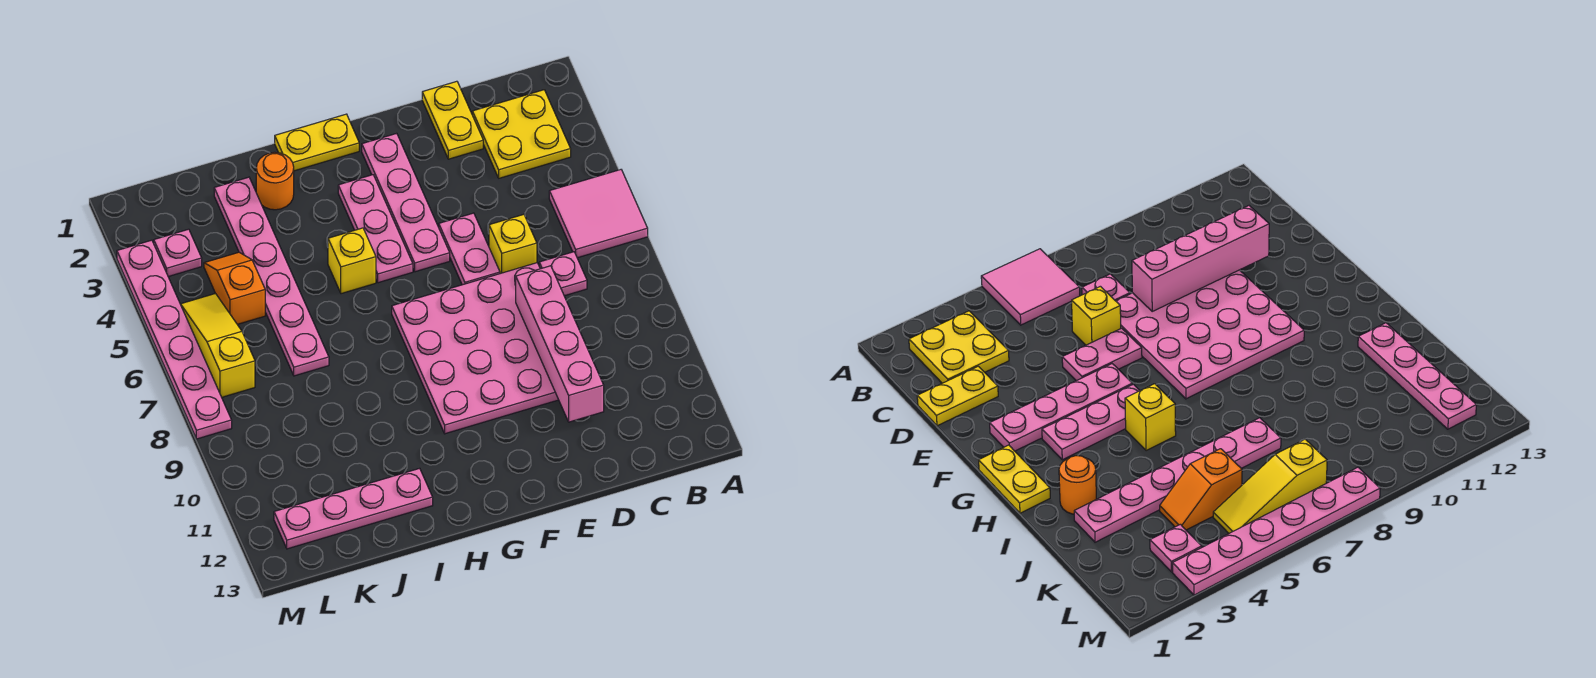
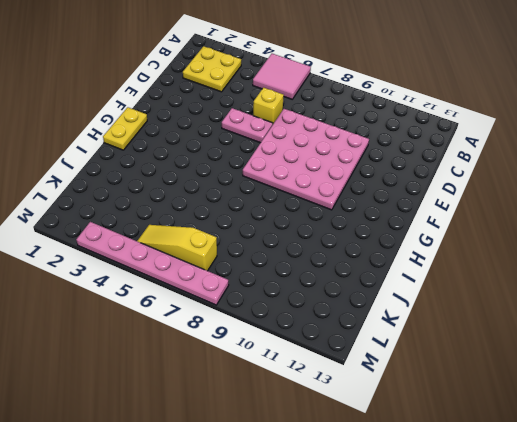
none -> pink plate C7 level 1
none -> yellow plate D1:D2 level 1
none -> pink plate F2:F5 level 1

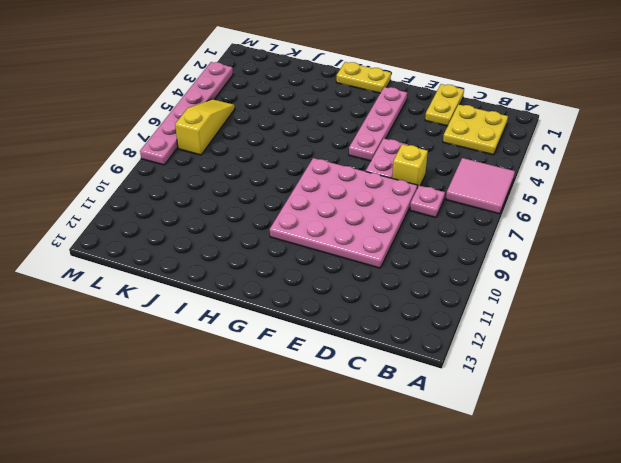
none -> pink plate G3:G5 level 1
none -> yellow brick H5 level 1
none -> orange round brick I2 level 1

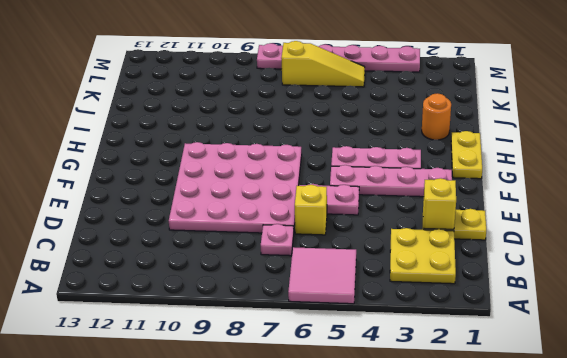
yellow brick D2 level 2 -> yellow brick H5 level 1
none -> pink plate I12:L12 level 1
none -> pink plate J2:J7 level 1
none -> orange slope K4:K5 level 1 top 5

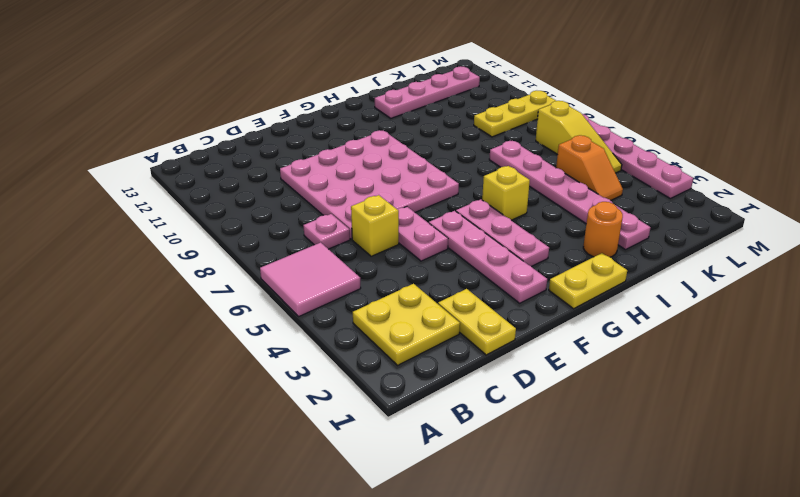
yellow plate K9:M9 level 1 -> none
none -> pink plate L3 level 1
none -> pink brick D8:D11 level 2

